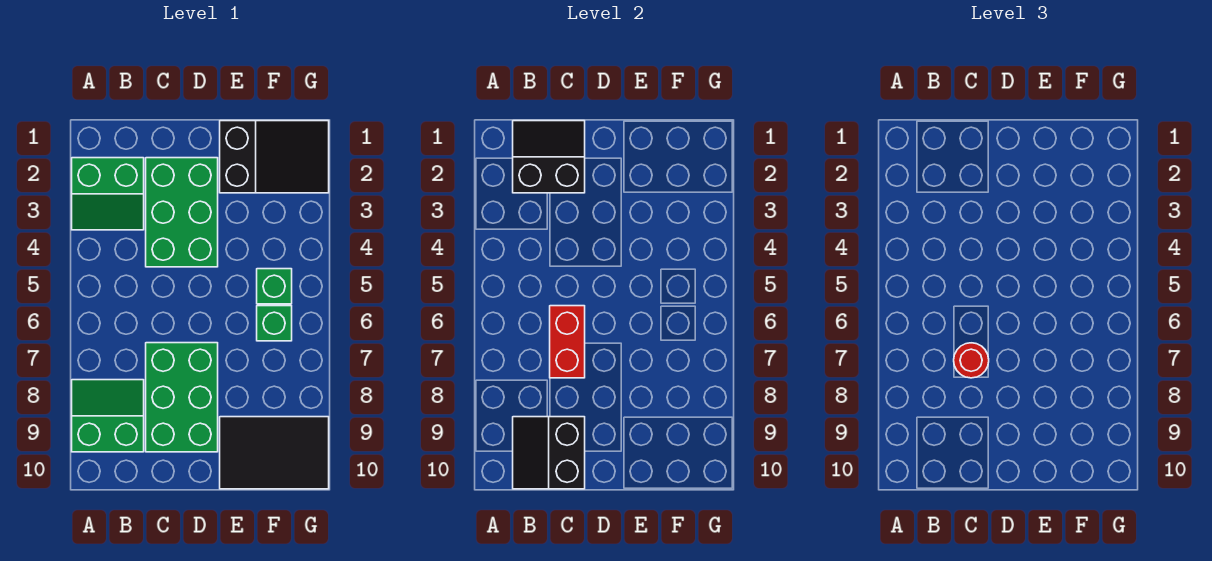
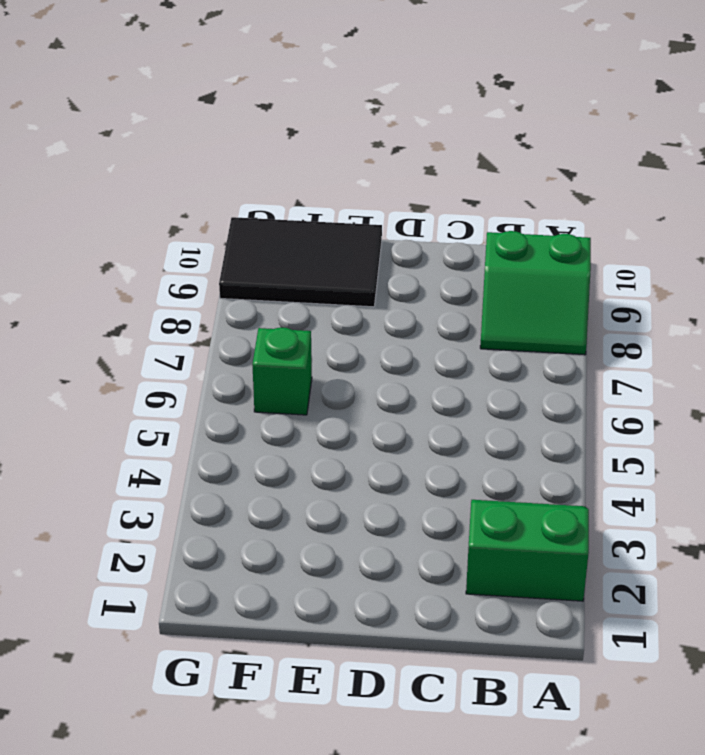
none -> green brick C2:D4 level 1
none -> green brick C7:D9 level 1
none -> black slope E1:G2 level 1 top E

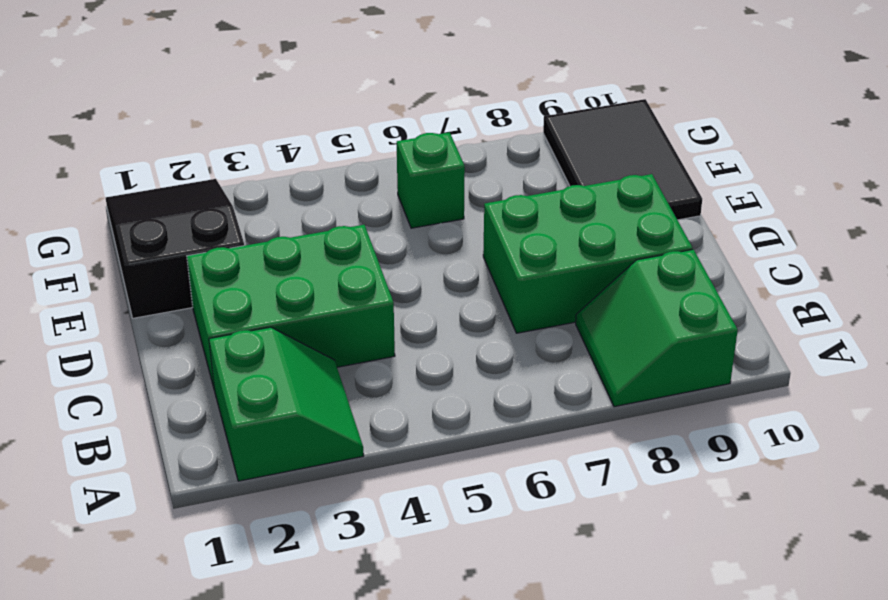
none -> green brick F5 level 1
none -> black slope B1:C2 level 2 top 2
none -> black slope B9:C10 level 2 top C

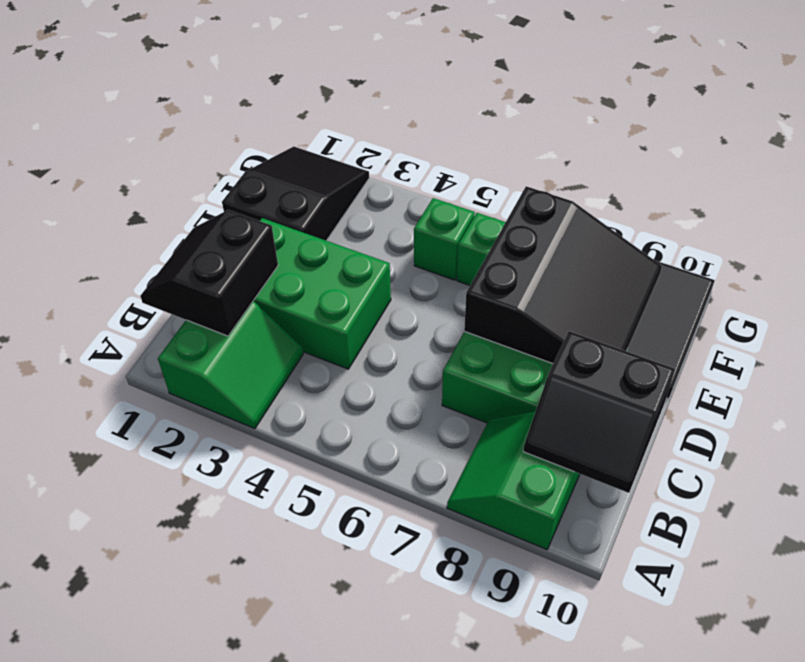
black slope D7:F9 level 2 top 7 -> none
none -> red brick C6:C7 level 2
none -> red round brick C7 level 3

